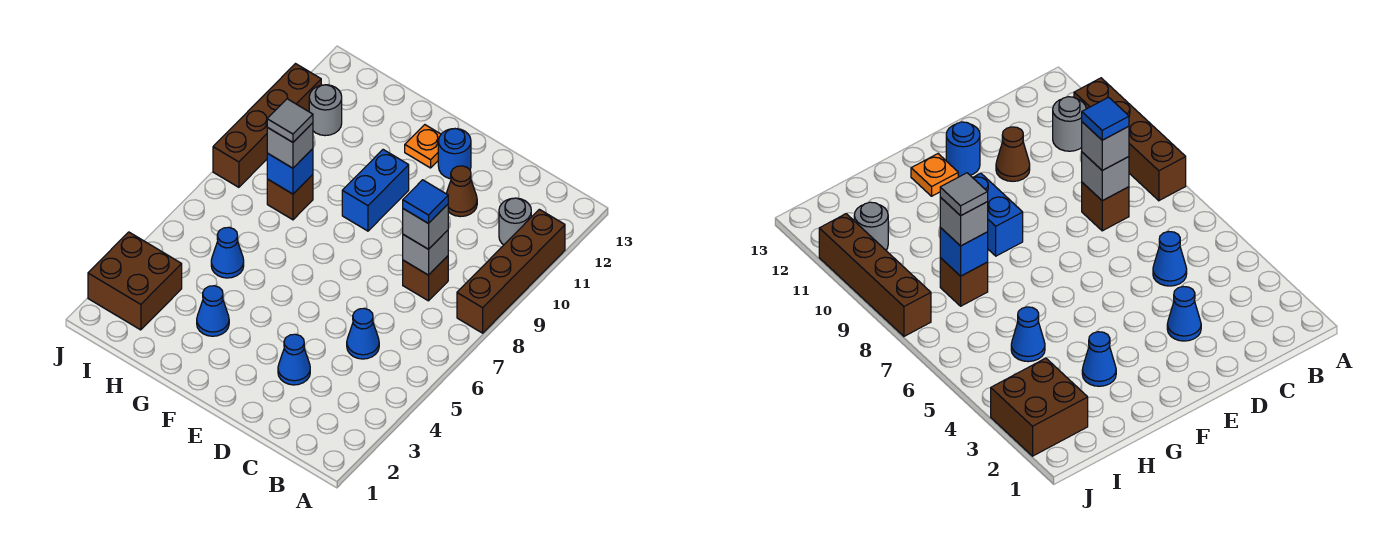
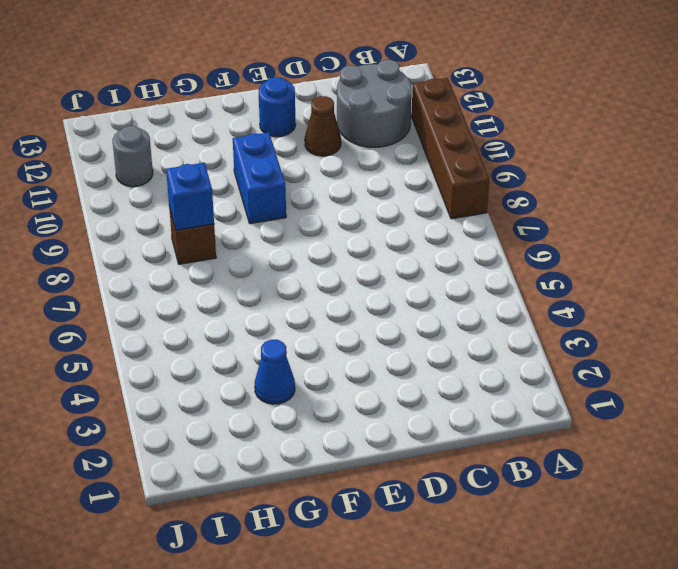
grey round brick B11:C12 level 1 -> grey round brick B11 level 1
none -> blue cone C5 level 1
none -> brown brick C8 level 1
none -> blue cone D3 level 1

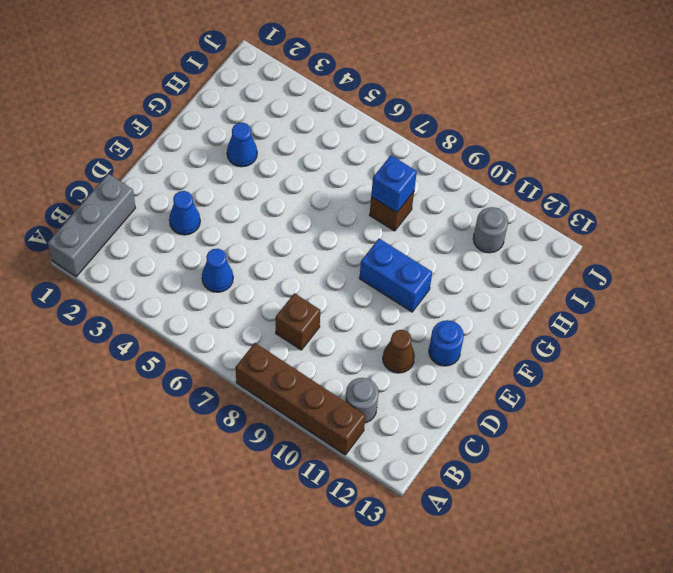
grey brick A1:C1 level 1 -> none
none -> orange plate F12 level 1
none -> blue cone H5 level 1
none -> brown brick I2:J3 level 1

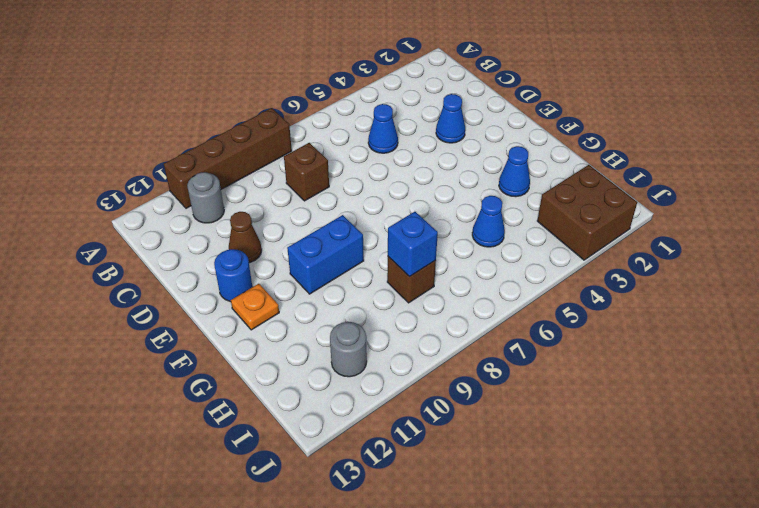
none -> brown brick J8:J11 level 1
none -> grey brick C8 level 2
none -> grey brick C8 level 3

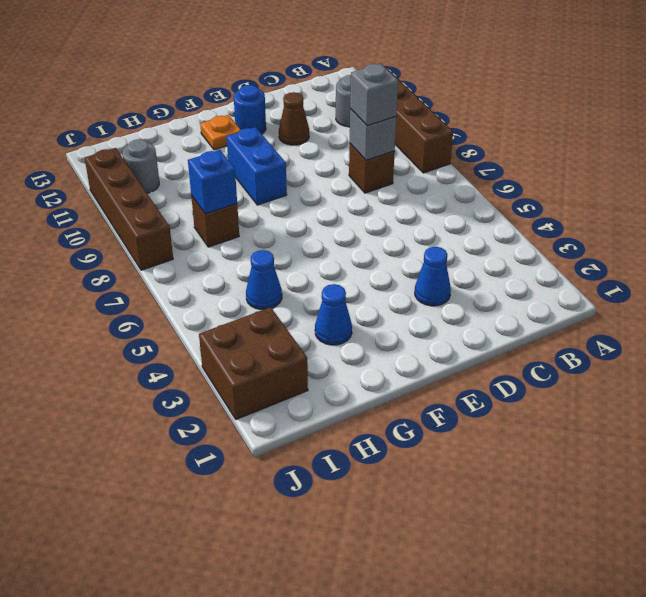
none -> blue cone C5 level 1
none -> grey brick H8 level 3
none -> blue tile C8 level 4

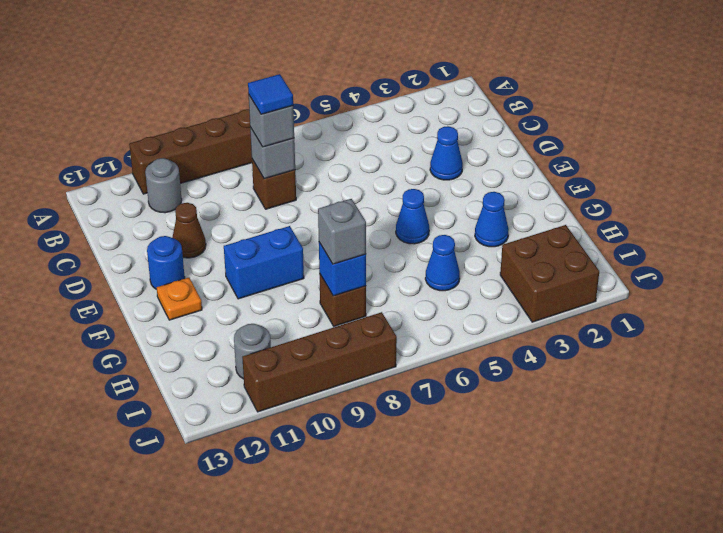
blue cone F5 level 1 -> blue cone C5 level 1
none -> grey tile H8 level 4

